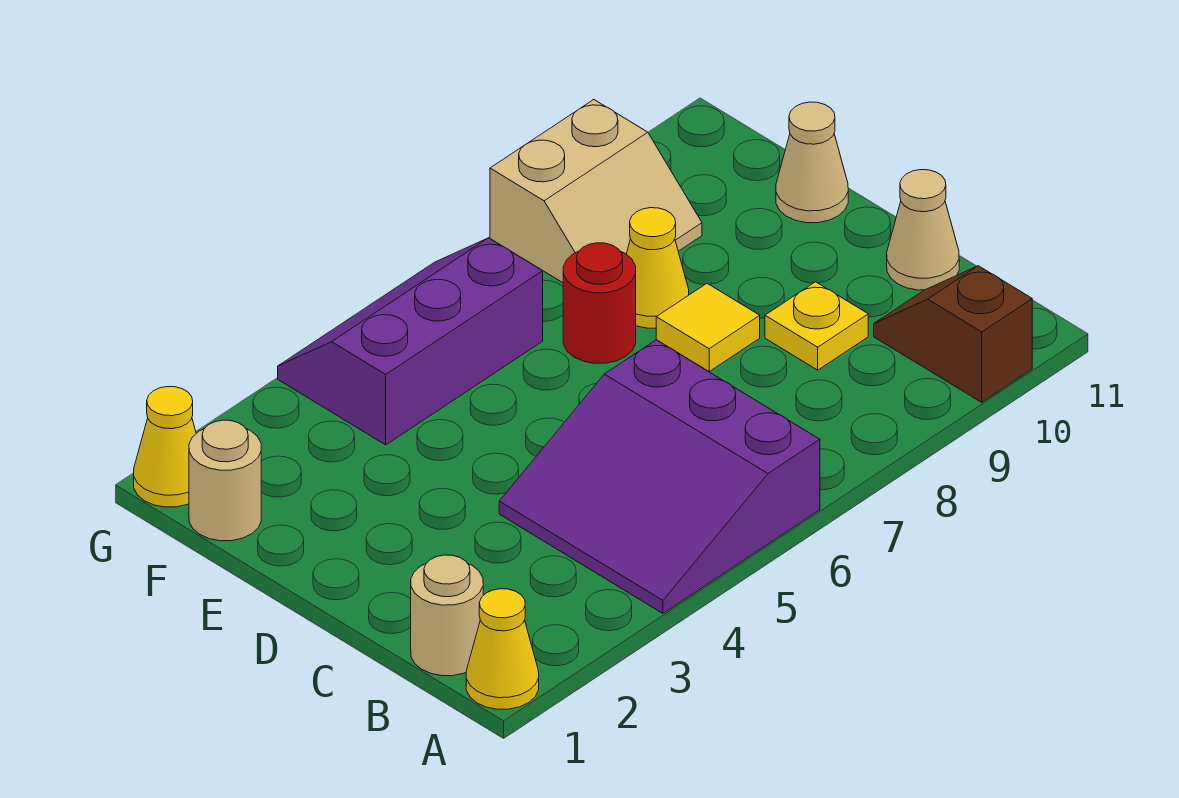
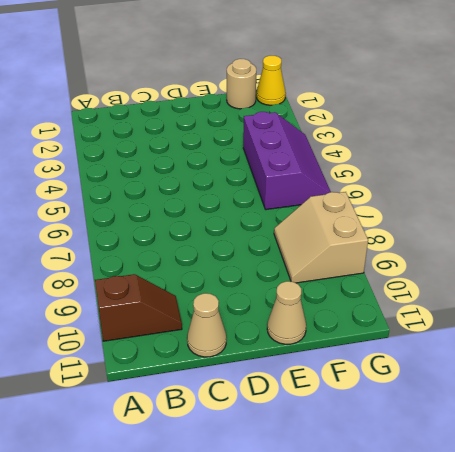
none -> yellow cone A1 level 1
none -> purple slope A4:C6 level 1 top 6
none -> tan round brick B1 level 1

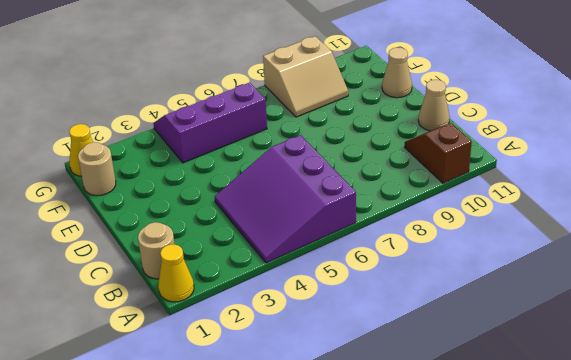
none -> yellow plate C9 level 1
none -> yellow tile D8 level 1
none -> red round brick E7 level 1

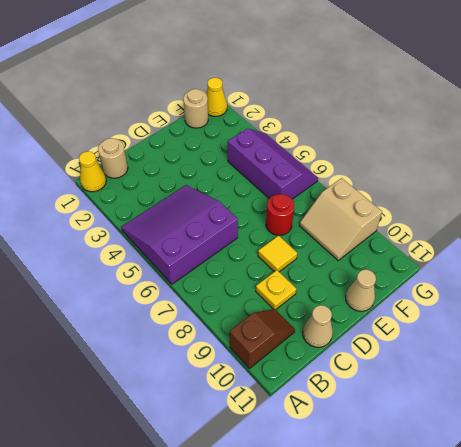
none -> yellow cone E8 level 1

